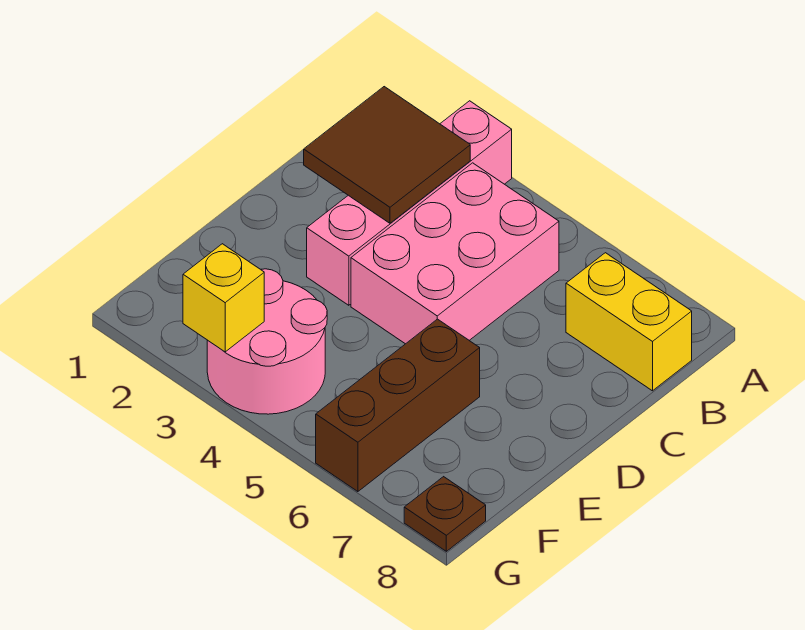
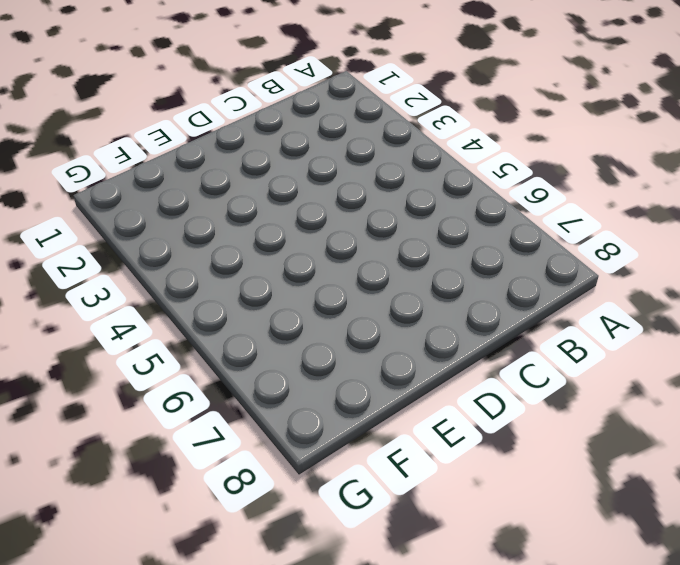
none -> pink brick A3:D3 level 1
none -> pink brick B4:D5 level 1

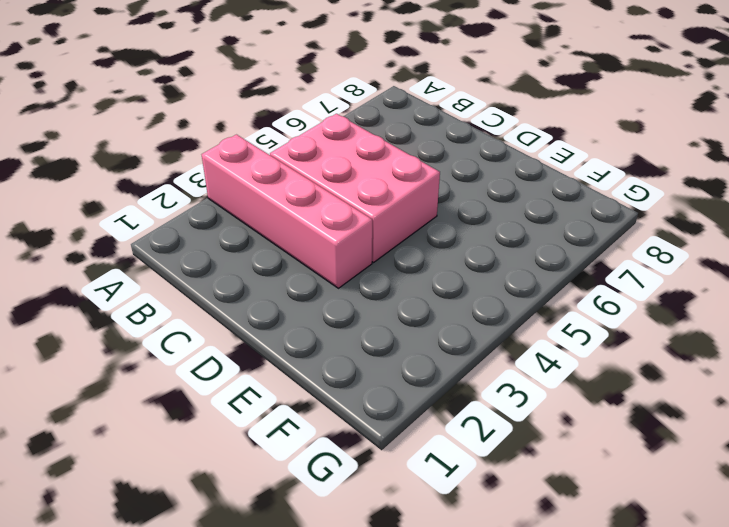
none -> yellow brick B7:B8 level 1
none -> brown brick E6:G6 level 1

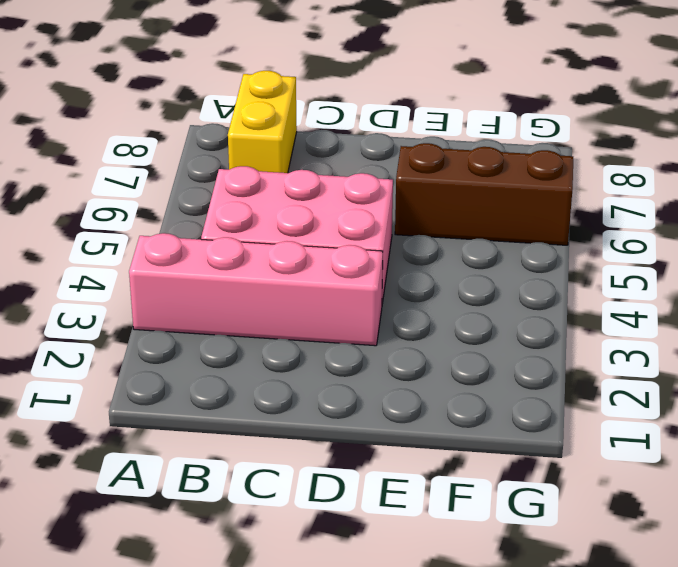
none -> pink round brick F3:G4 level 1
none -> brown plate G8 level 1

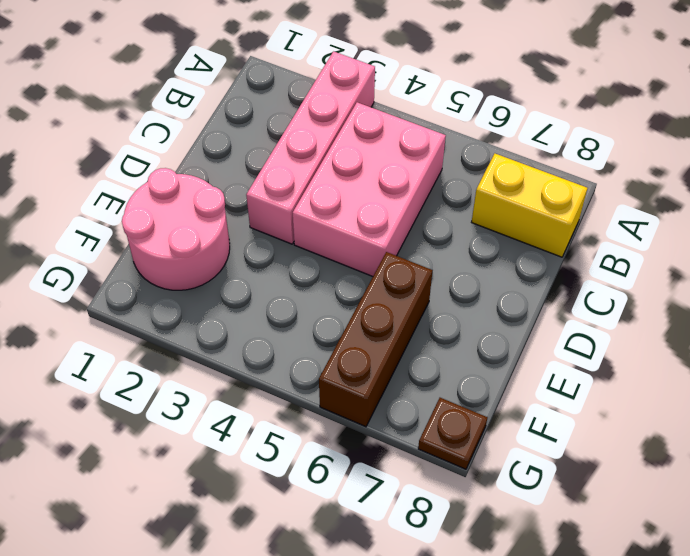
pink round brick E1:F2 level 1 -> pink round brick F3:G4 level 1
none -> brown tile B2:C3 level 2
none -> yellow brick G3 level 2

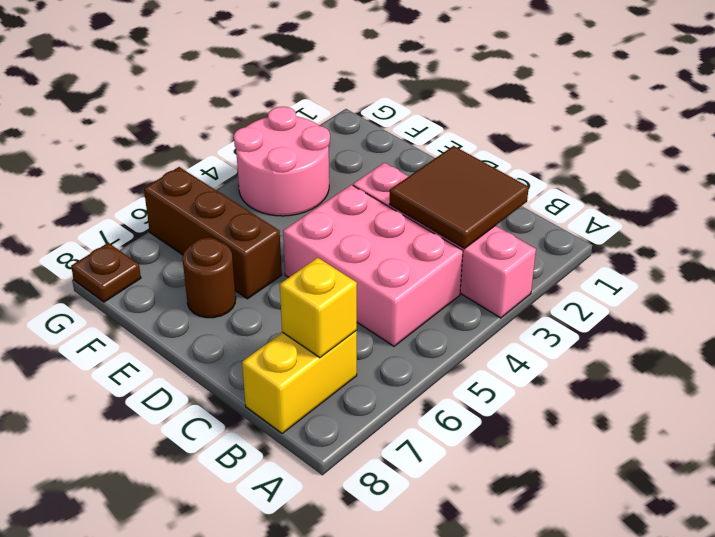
yellow brick B7 level 2 -> yellow brick G3 level 2
brown round brick E7 level 1 -> none

